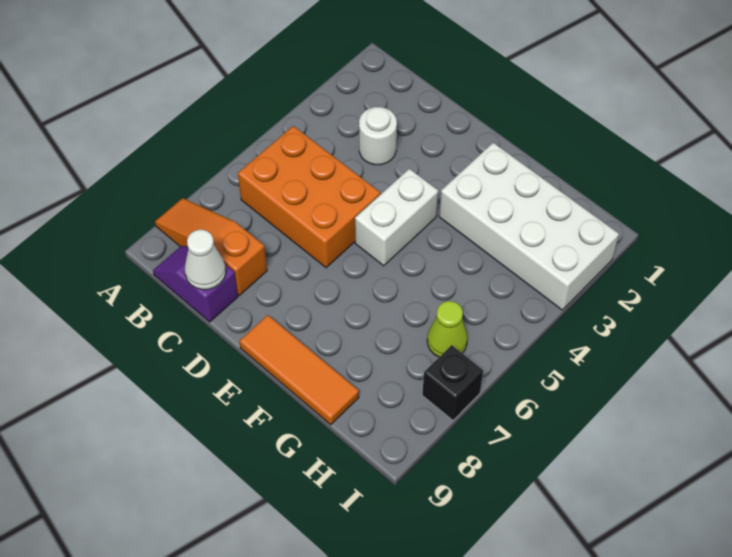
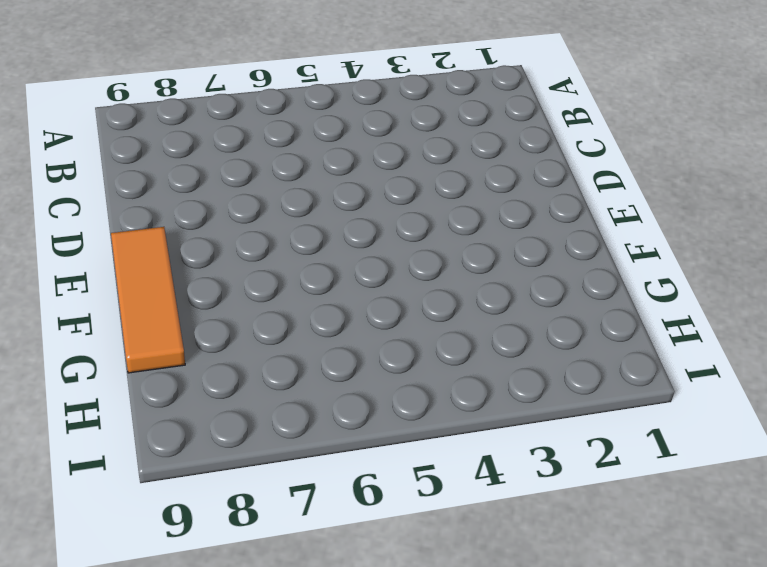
none -> orange slope A8:C8 level 1 top C
none -> orange brick B5:D6 level 1

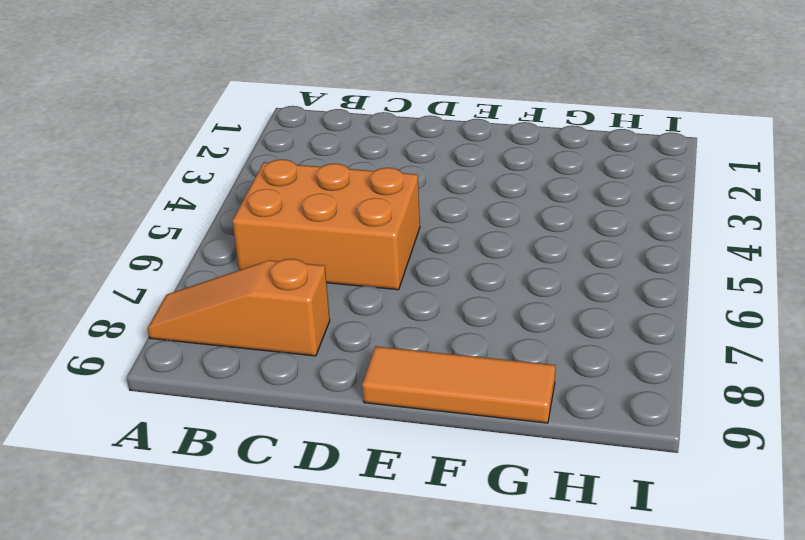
none -> purple slope B9:C9 level 1 top C
none -> white round brick C3 level 1

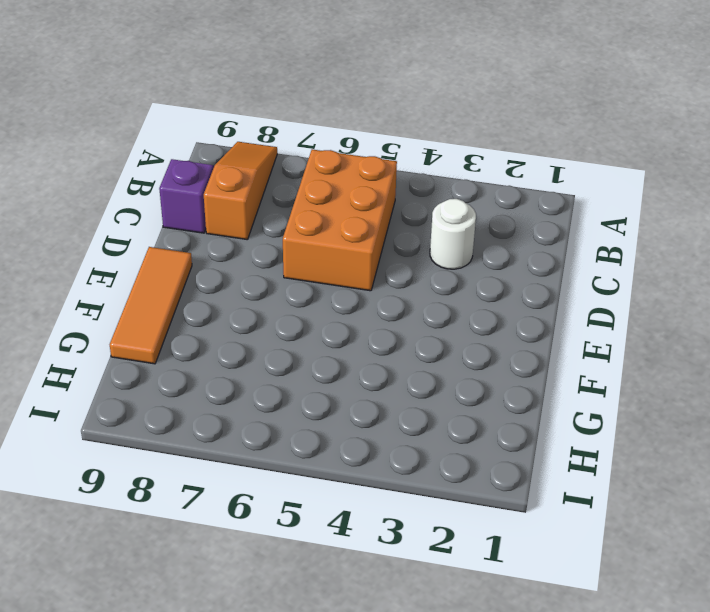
none -> white brick E4:E5 level 1
none -> white brick F2:I3 level 1

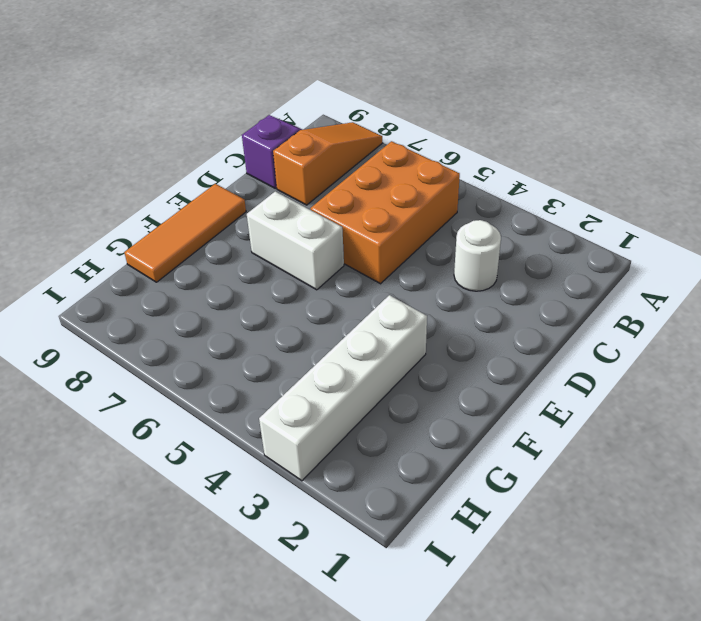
white brick E6:E7 level 1 -> white brick E4:E5 level 1
white brick F3:I3 level 1 -> white brick F2:I3 level 1
none -> lime cone H6 level 1
none -> black brick I7 level 1

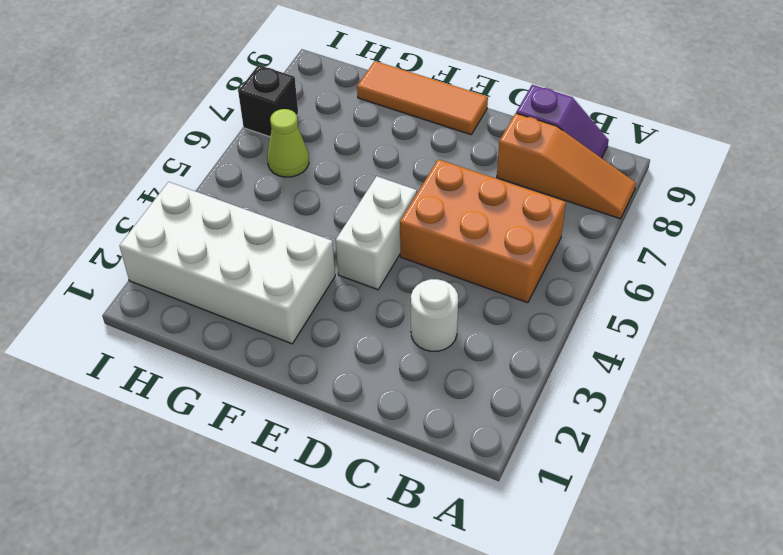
none -> white cone C9 level 2

